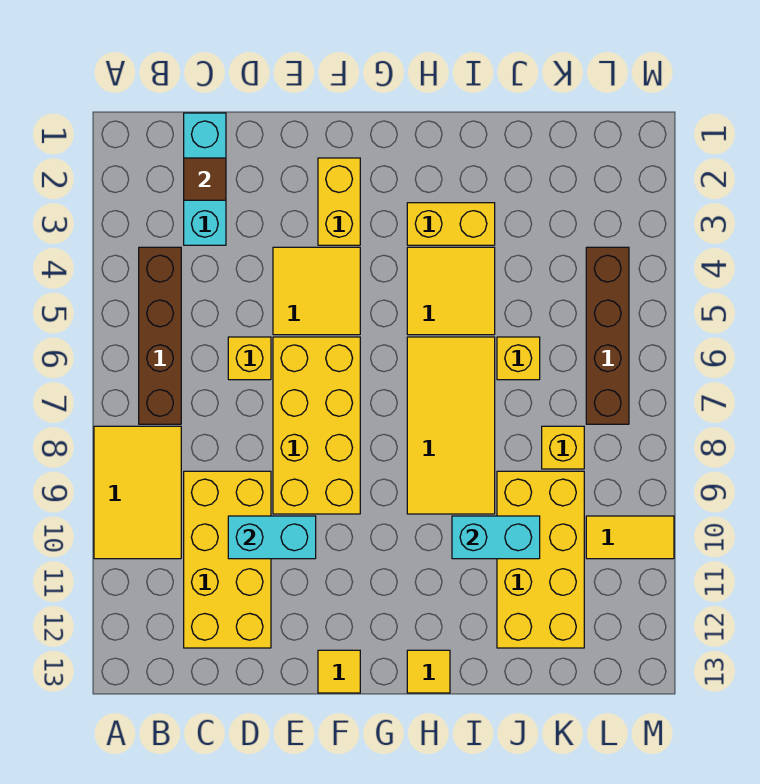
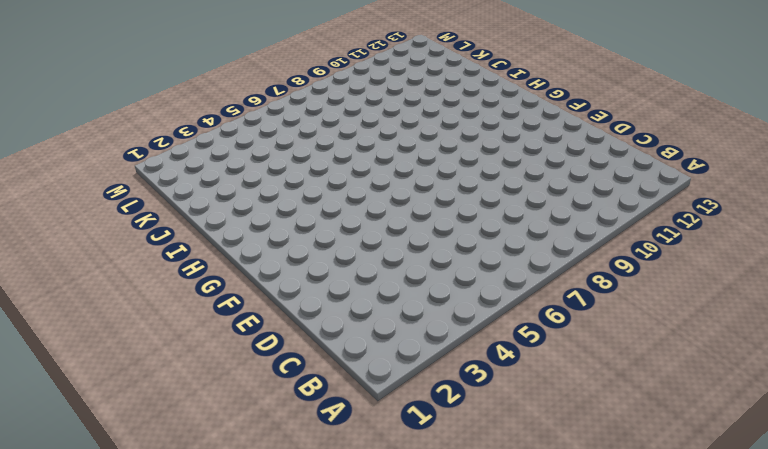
none -> yellow tile A8:B10 level 1
none -> brown brick B4:B7 level 1
none -> cyan brick C1:C3 level 1

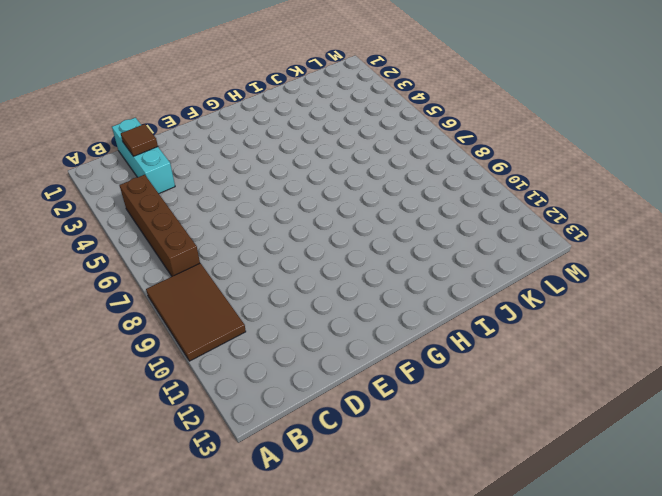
brown tile A8:B10 level 1 -> yellow tile A8:B10 level 1
none -> yellow brick C9:D12 level 1
none -> yellow brick D6 level 1
none -> yellow tile E4:F5 level 1

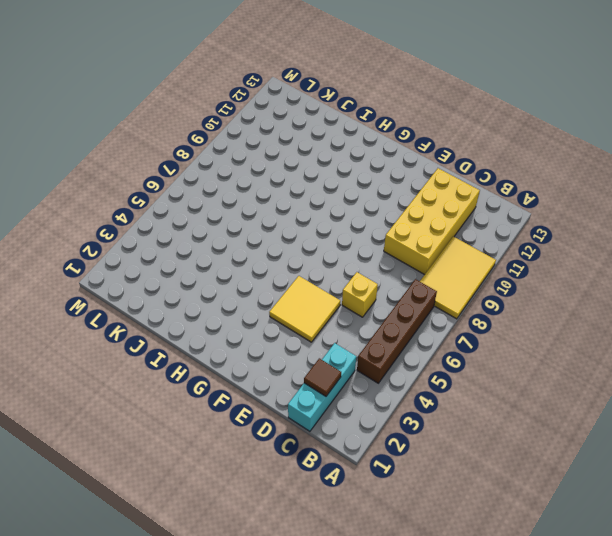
none -> yellow brick E6:F9 level 1
none -> yellow brick F2:F3 level 1
none -> yellow tile F13 level 1

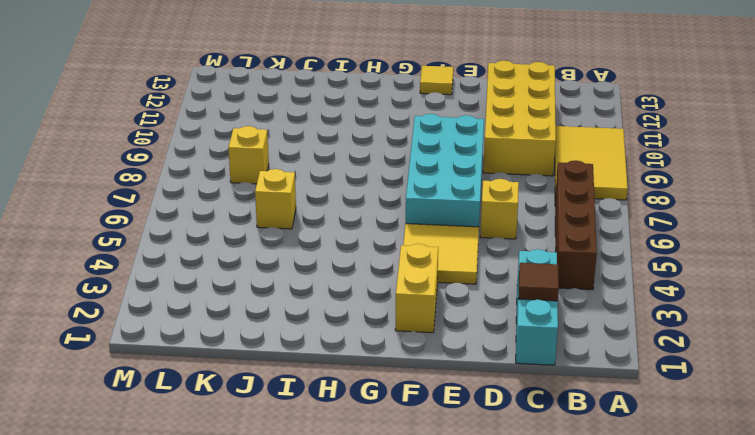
cyan brick E6:F9 level 1 -> yellow brick E6:F9 level 1
none -> yellow brick H3:I3 level 1
none -> yellow tile H4:I5 level 1
none -> yellow tile H6:I9 level 1

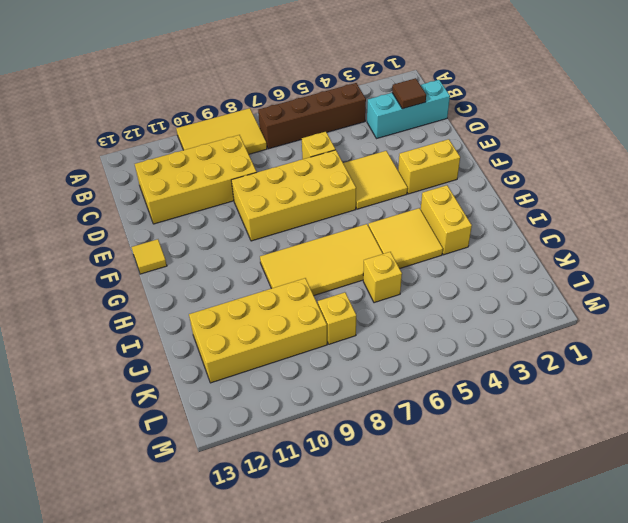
none -> yellow tile H13 level 1
none -> brown brick L4:L7 level 1
none -> yellow tile L10:M10 level 1

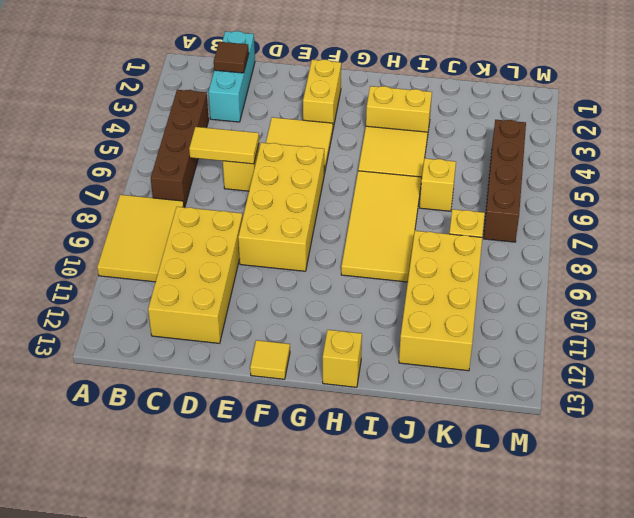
yellow tile C6:D6 level 2 -> yellow tile L10:M10 level 1
yellow brick H13 level 1 -> yellow tile H13 level 1
none -> cyan brick D10:E10 level 2
none -> cyan brick I10:J10 level 2

